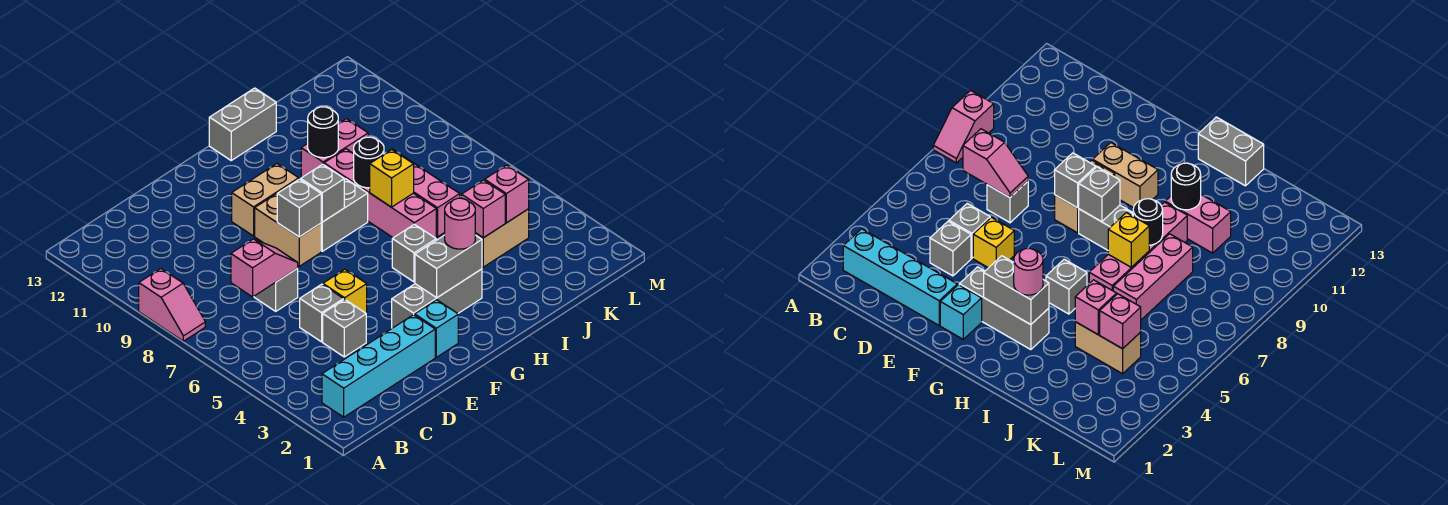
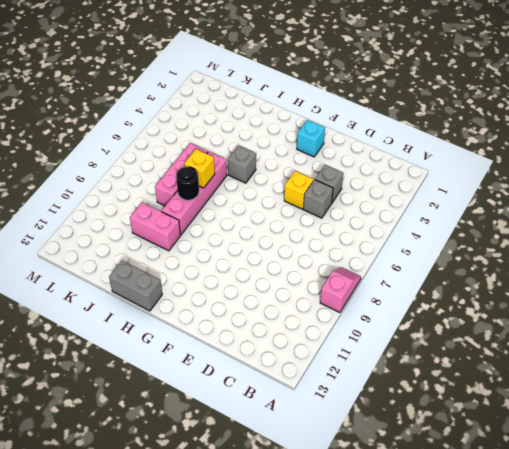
none -> cyan brick B2:E2 level 1
none -> grey brick D7 level 1
none -> grey brick F3:H3 level 1

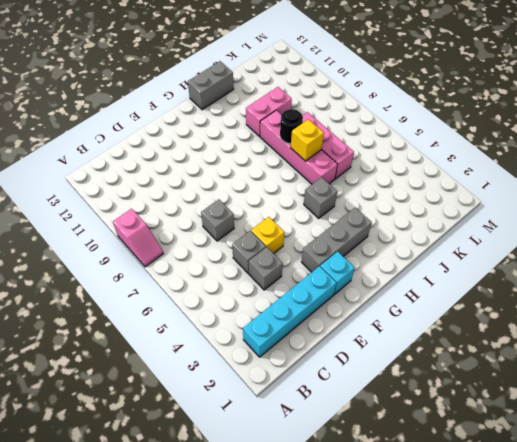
none -> tan brick F8:F9 level 1
none -> tan brick F10:G10 level 1
none -> grey brick G8:H8 level 1

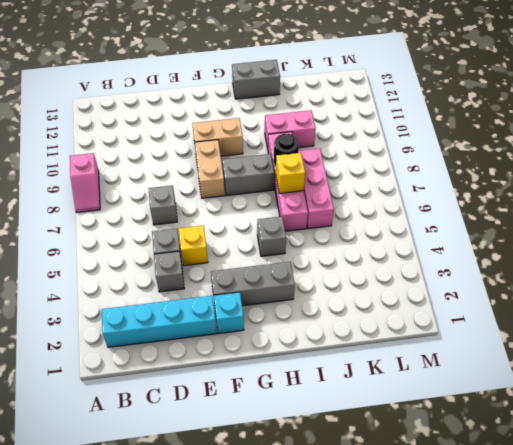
none -> tan brick J4:K4 level 1
none -> pink slope C7:D7 level 2 top C
none -> grey brick F8 level 2

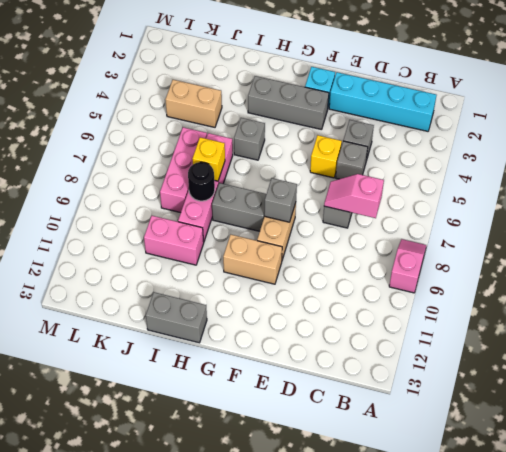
none -> grey brick G3:H3 level 2
none -> grey brick G8 level 2
none -> black round brick I10 level 2

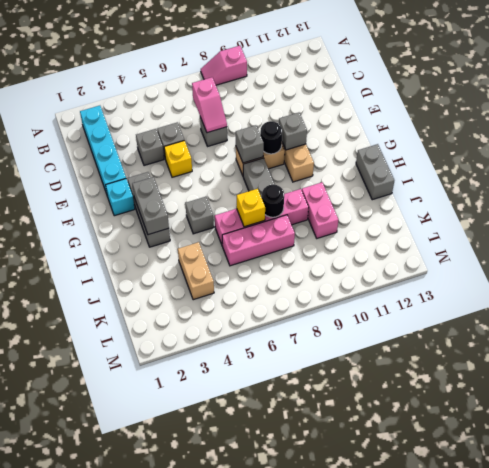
black round brick F9 level 2 -> black round brick I10 level 2
grey brick F10 level 2 -> grey brick G8 level 2
none -> pink brick J4 level 2
none -> pink brick K4 level 2
none -> pink round brick H3 level 3

